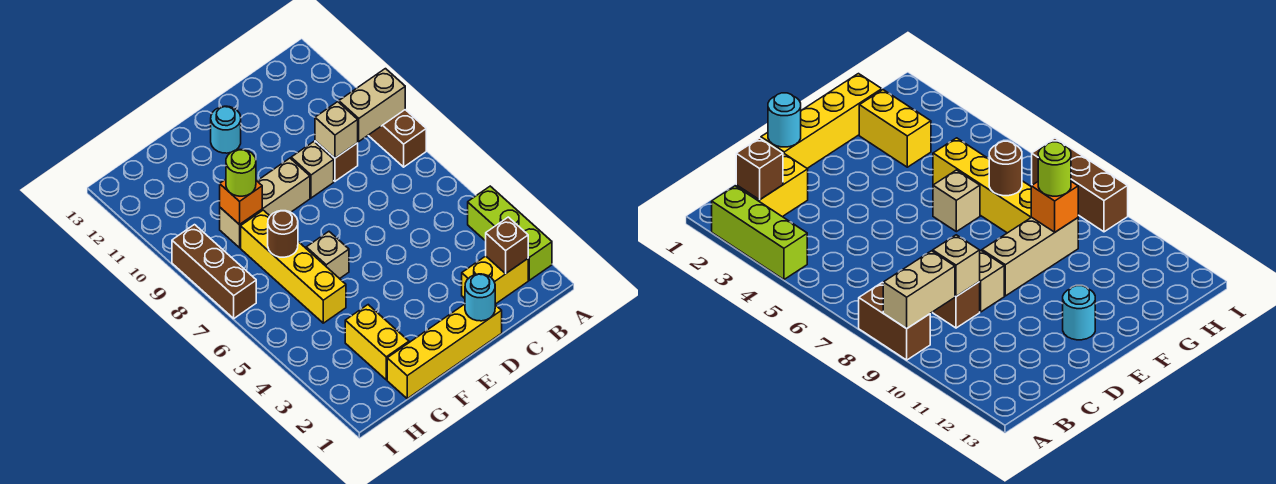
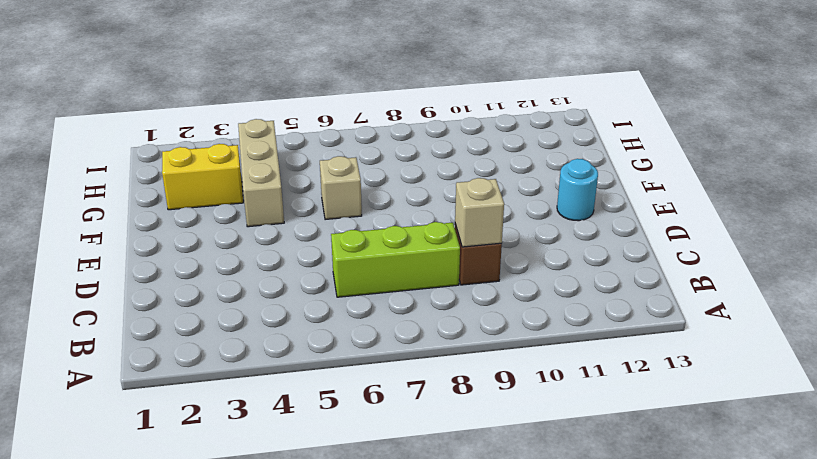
lime brick C6:C8 level 1 -> lime brick A2:A4 level 1
tan brick F4:H4 level 1 -> tan brick E9:G9 level 1
none -> brown brick A8:A9 level 1
none -> yellow brick B2:C2 level 1
none -> yellow brick D1:G1 level 1

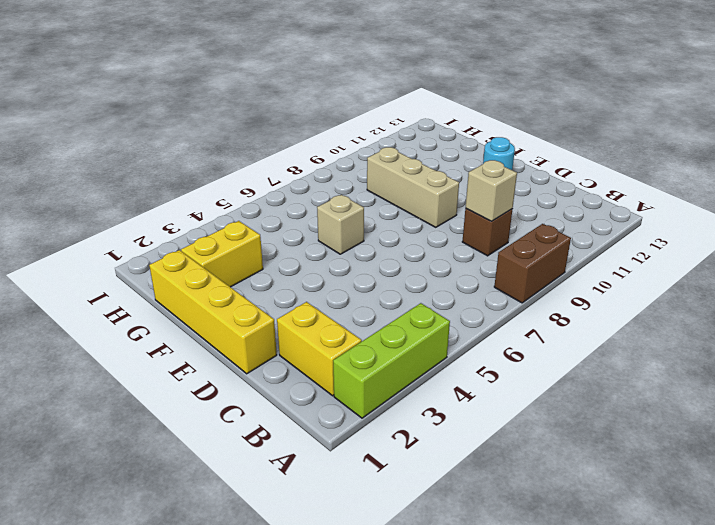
none -> tan brick D9 level 1
none -> yellow brick G5:G8 level 1
none -> brown brick I7:I9 level 1

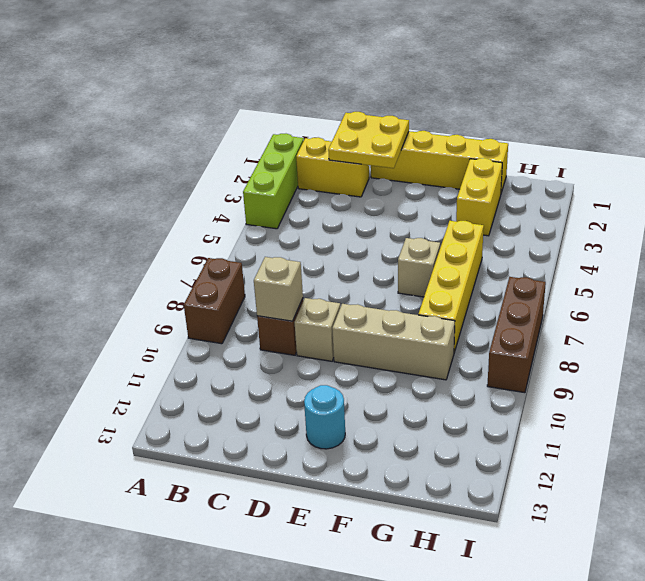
yellow plate C1:D2 level 2 -> cyan round brick D1 level 2
none -> tan brick A9:B9 level 2
none -> brown brick B2 level 2
none -> brown round brick G7 level 2

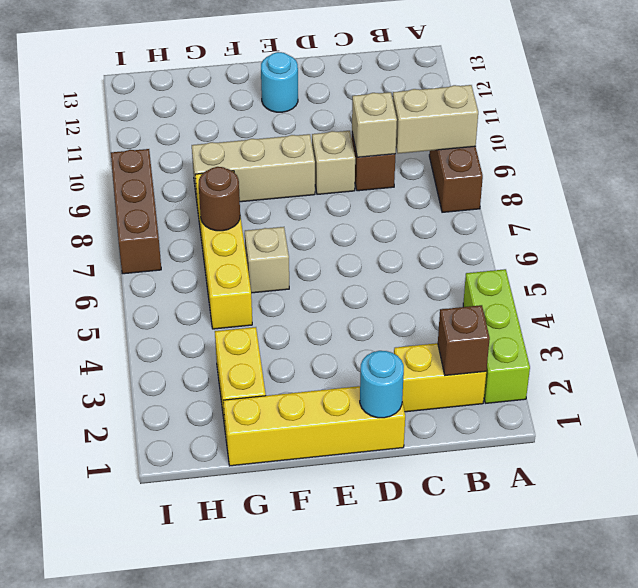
none -> orange brick G9 level 2
none -> lime round brick G9 level 3

